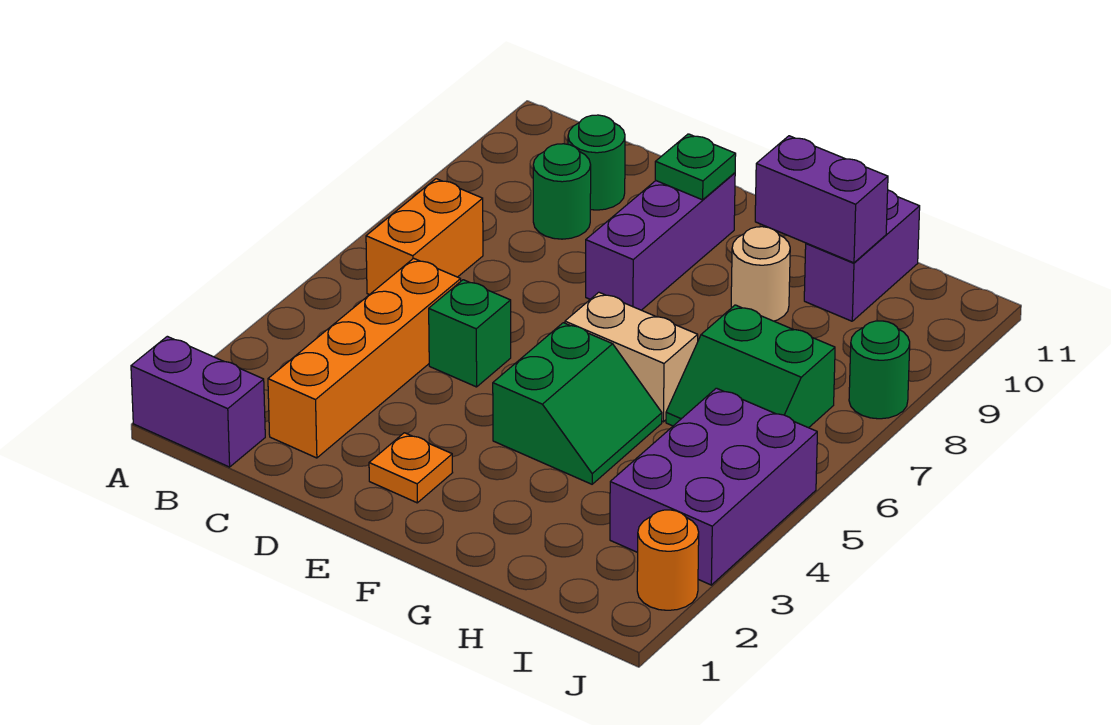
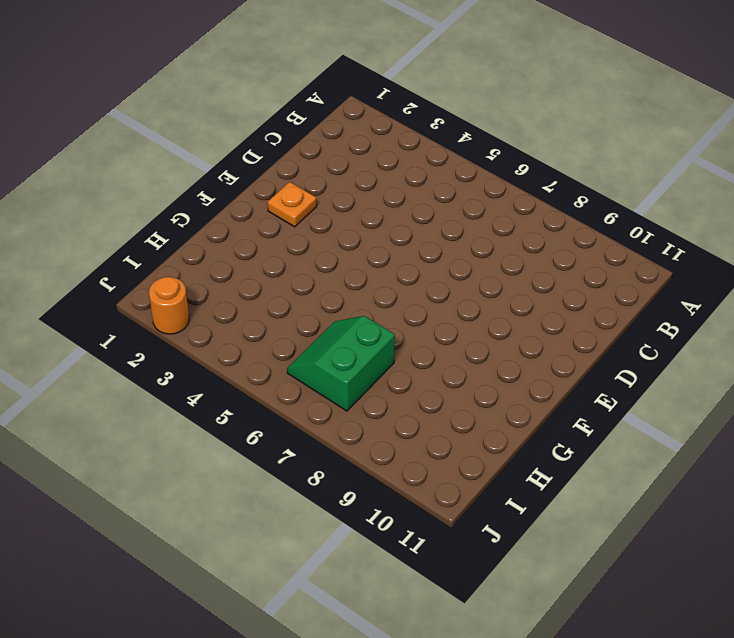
none -> purple brick A1:B1 level 1
none -> orange brick B6:B7 level 1
none -> orange brick C2:C5 level 1

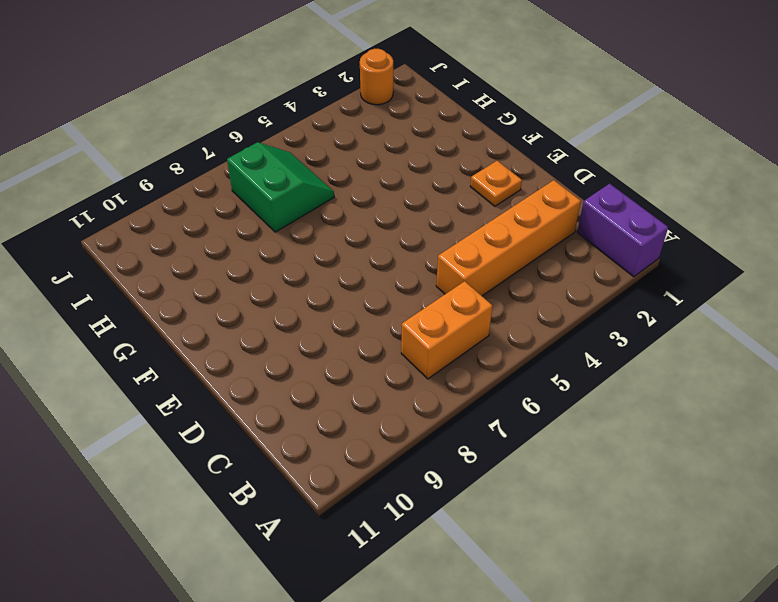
none -> green round brick C9 level 1
none -> green round brick C10 level 1
none -> green brick D5 level 1

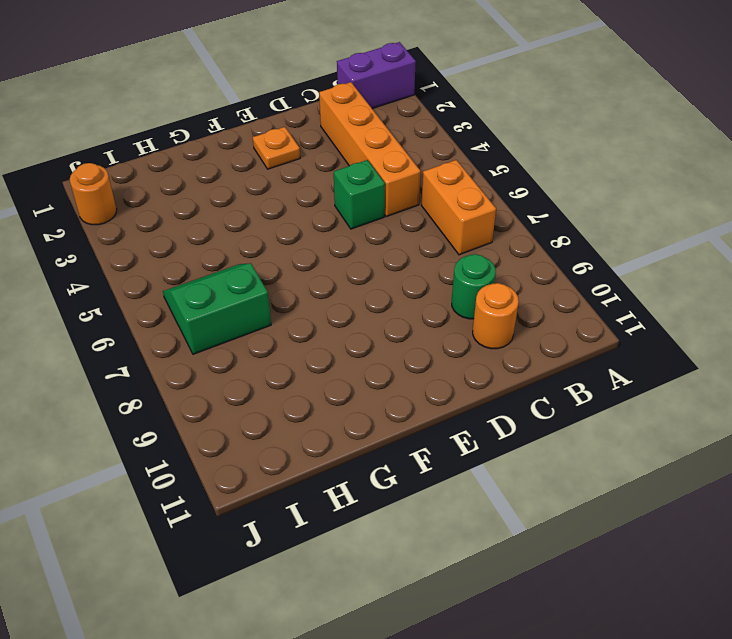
orange round brick C10 level 1 -> green round brick C10 level 1
none -> purple brick E8:E10 level 1
none -> green slope F4:G5 level 1 top F
none -> tan brick F6:G6 level 1

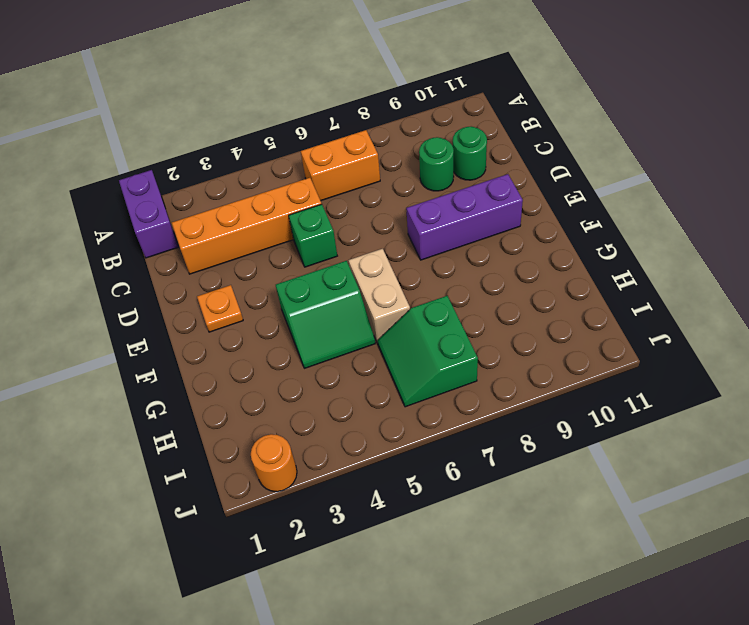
none -> tan round brick G9 level 1
none -> purple brick H10:H11 level 1
none -> purple brick I3:J5 level 1

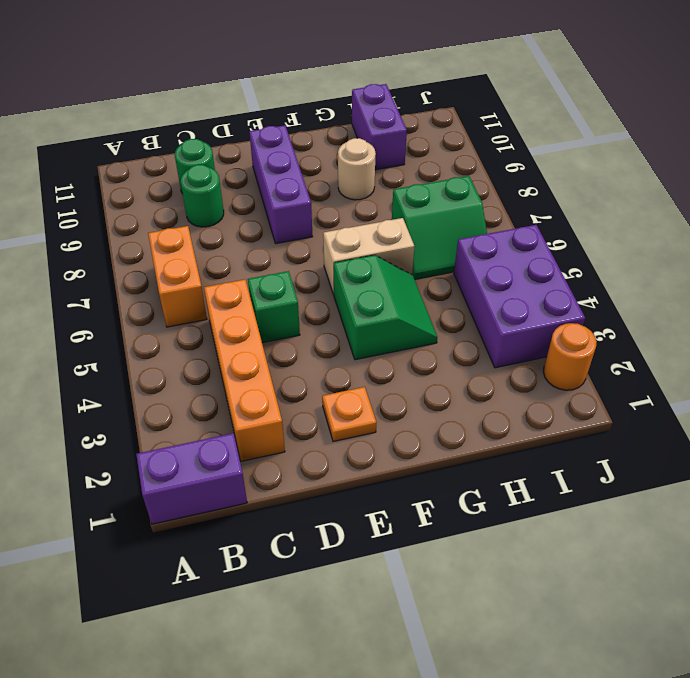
none -> green round brick J8 level 1
none -> green plate E10 level 2
none -> purple brick G10:H10 level 2

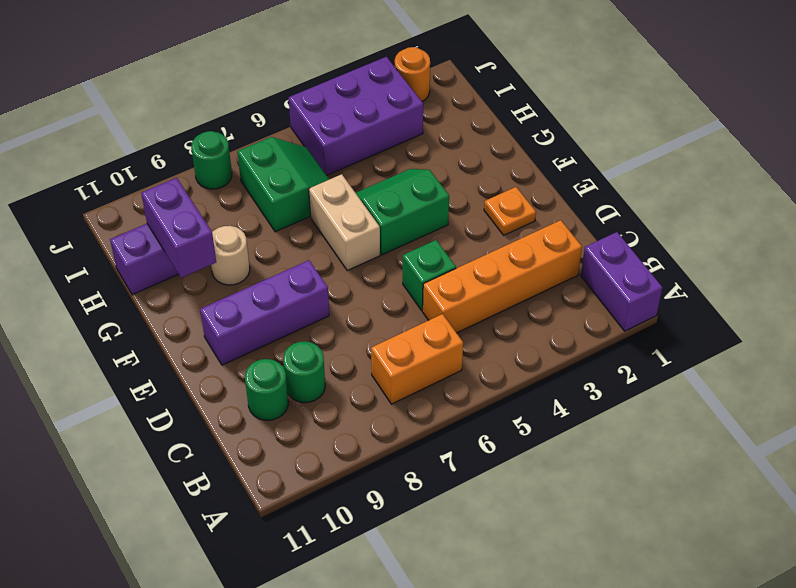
none -> green plate E10 level 2

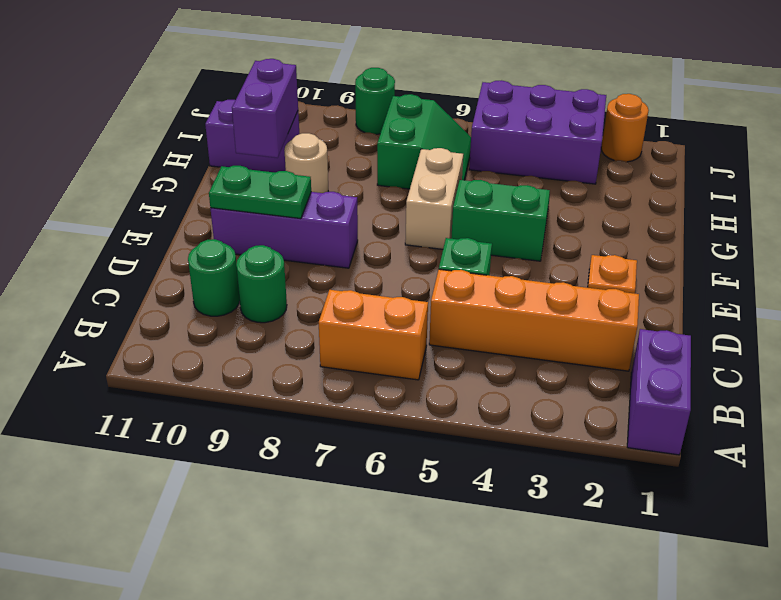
green plate E9:E10 level 2 -> green plate E10 level 2

